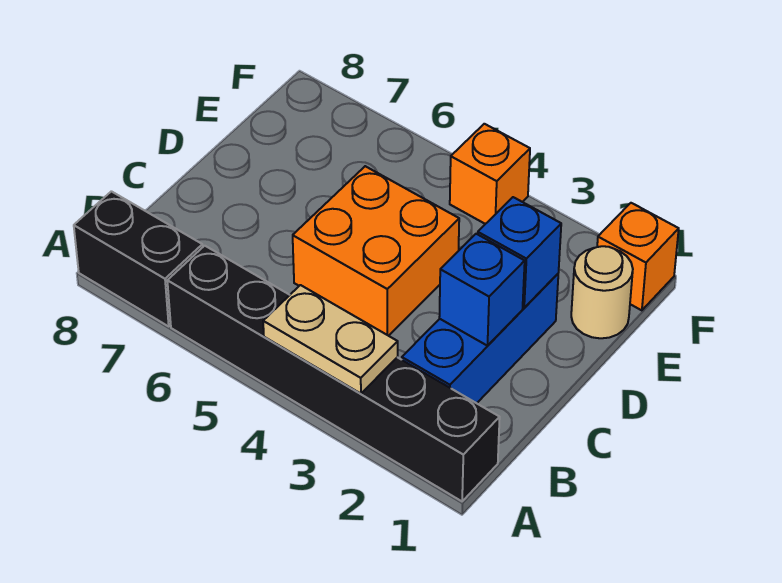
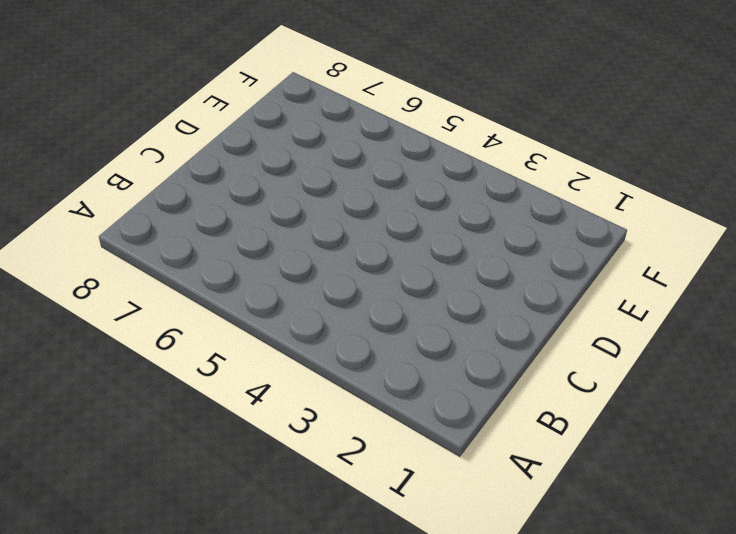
none -> black brick A1:A6 level 1
none -> black brick A7:A8 level 1

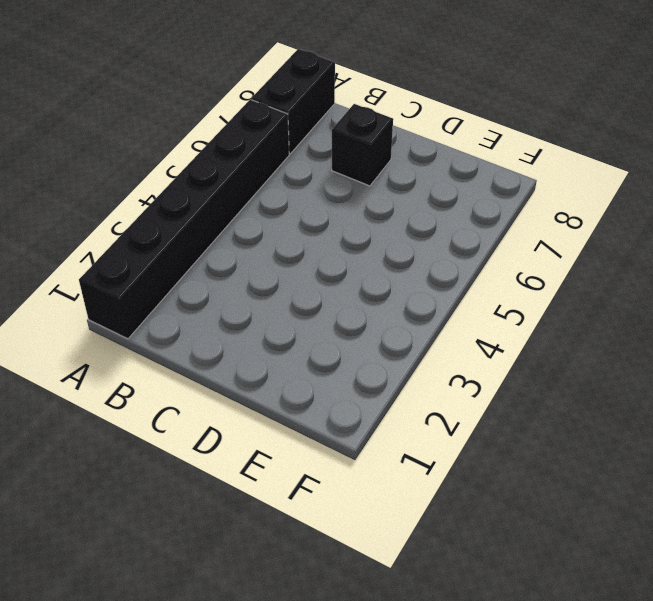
black brick C7 level 1 -> none
none -> blue brick B2:D2 level 1
none -> orange brick C4:D5 level 1

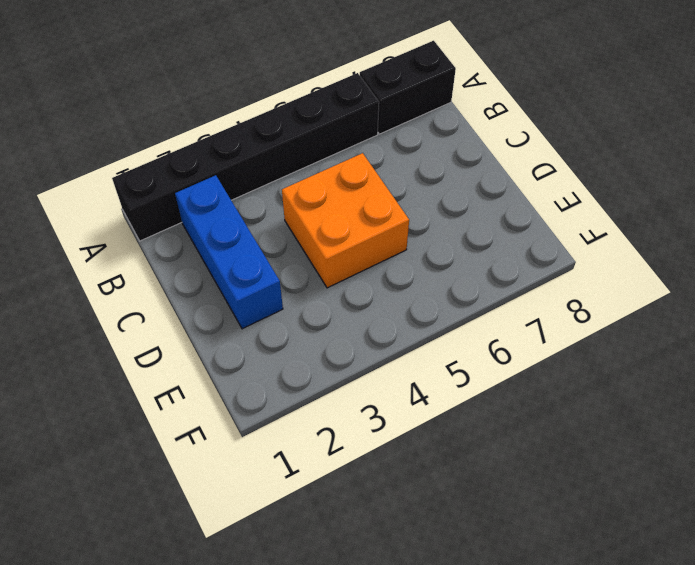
none -> tan round brick E1 level 1
none -> orange brick F1 level 1

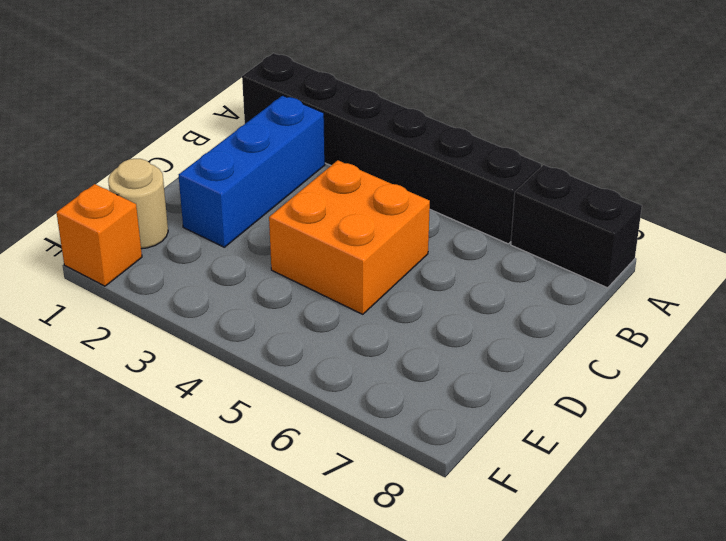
none -> orange brick F4 level 1
none -> tan plate A3:A4 level 2

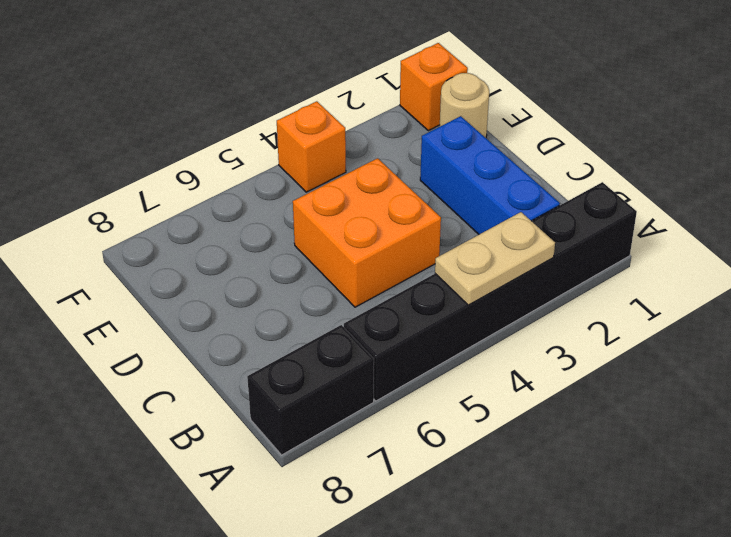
none -> blue brick C2 level 2
none -> blue brick D2 level 2

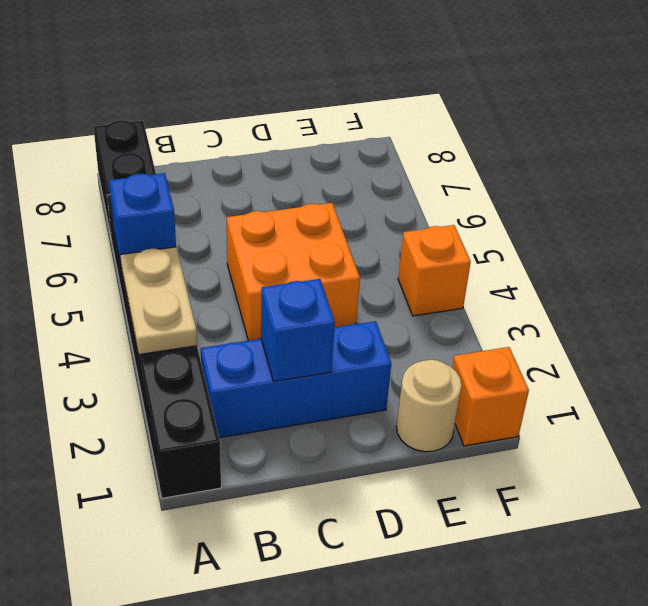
blue brick A5 level 2 -> blue brick D2 level 2

